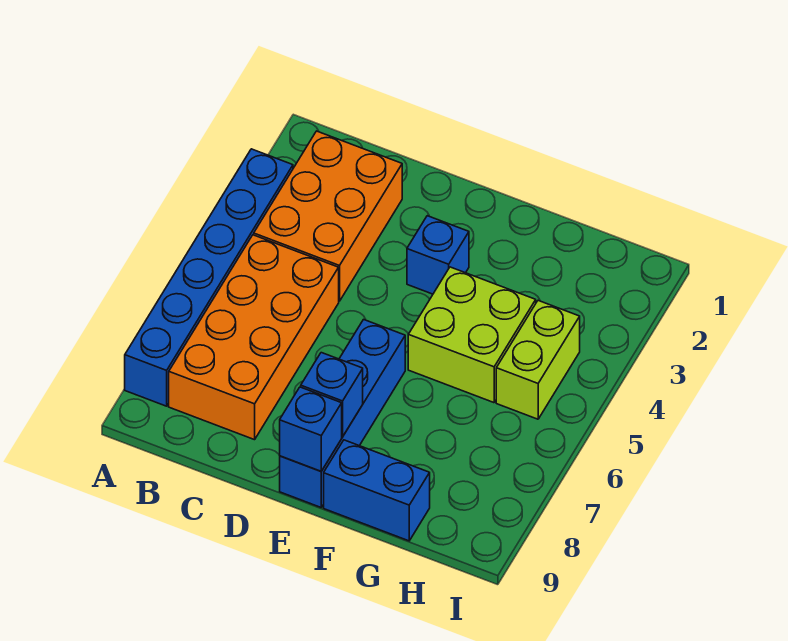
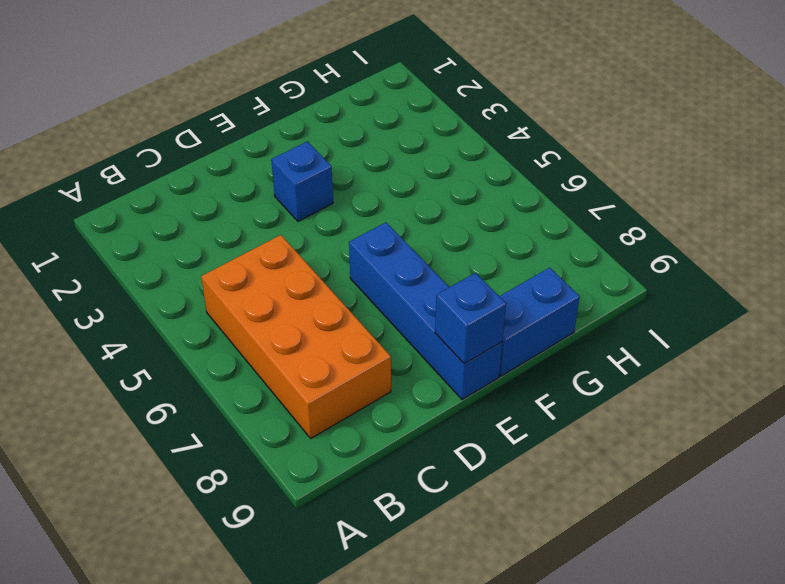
none -> blue brick A3:A8 level 1
none -> orange brick B2:C4 level 1

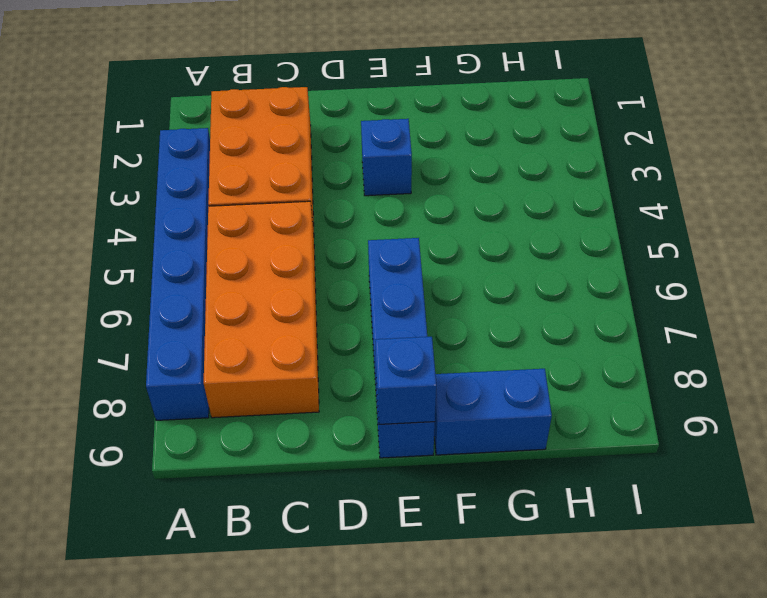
none -> lime brick F4:G5 level 1
none -> lime brick H4:H5 level 1

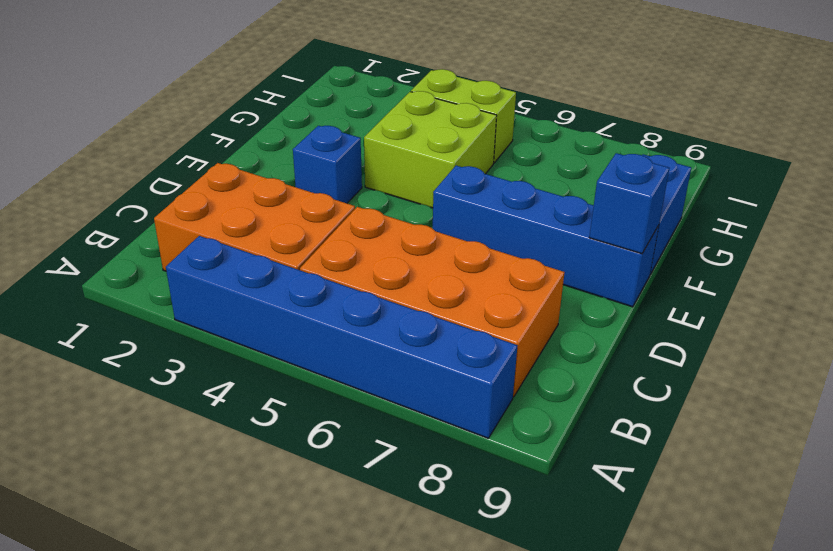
none -> blue brick E8 level 2

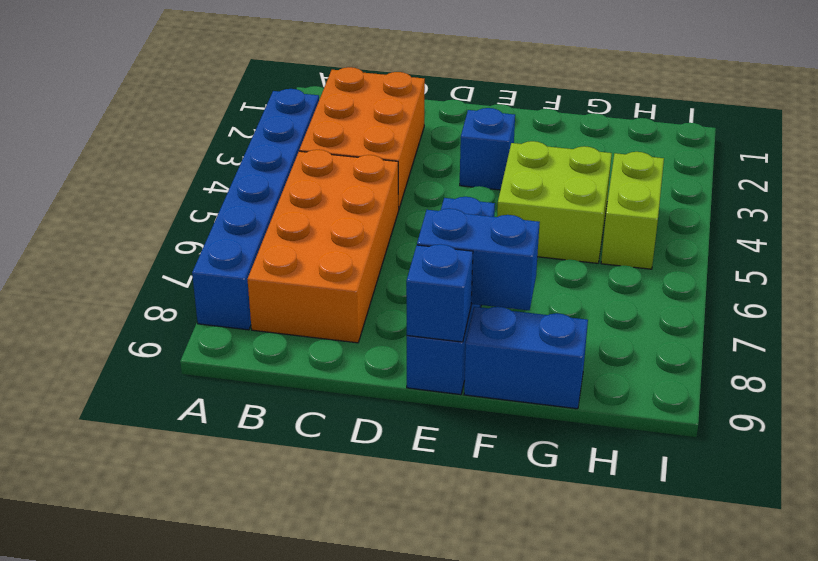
blue brick E8:F8 level 2 -> blue brick E8 level 2

